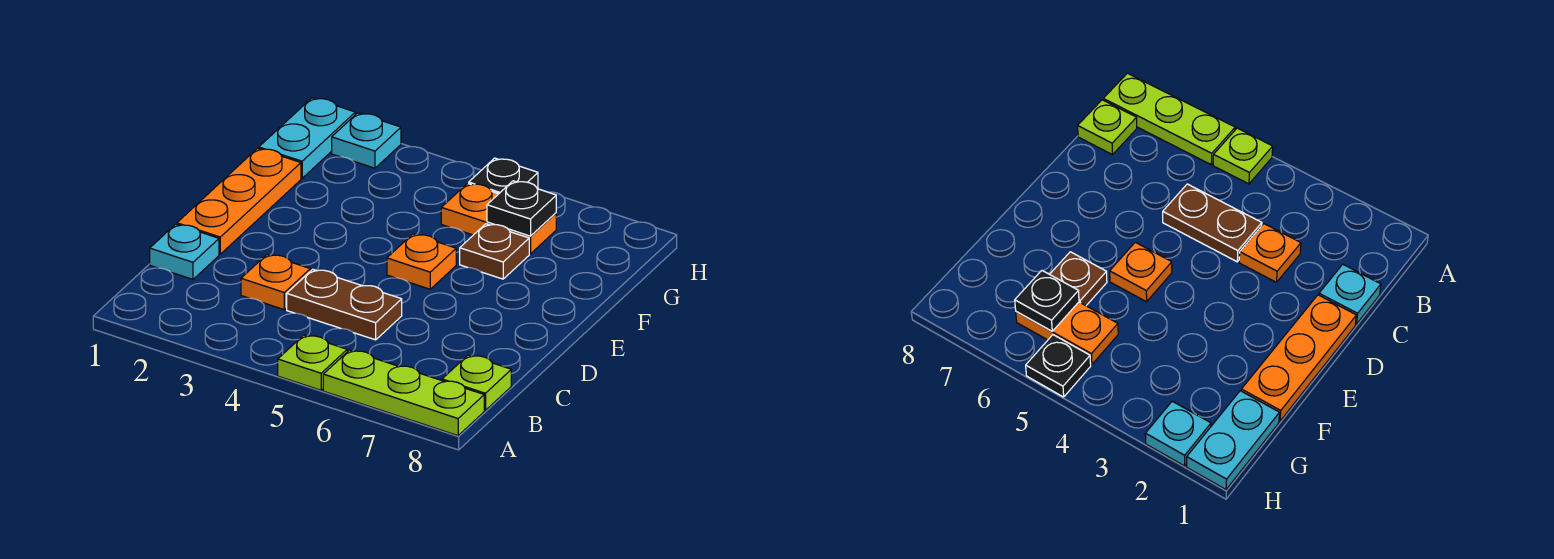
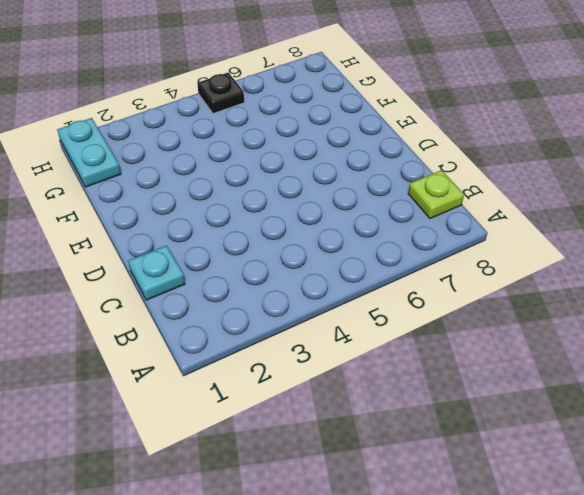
none -> lime plate A5 level 1
none -> lime plate A6:A8 level 1
none -> orange plate C3 level 1

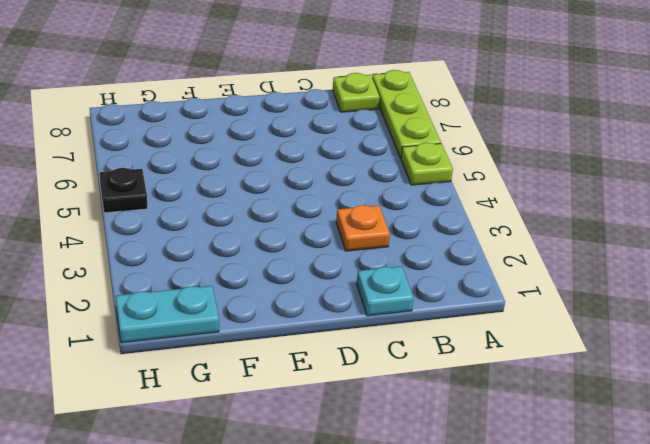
none -> brown plate C4:C5 level 1
none -> orange plate D1:F1 level 1
none -> orange plate E5 level 1

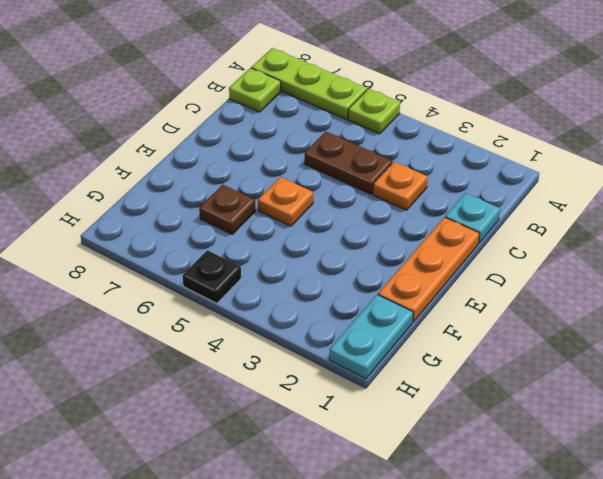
none -> orange plate G5:G6 level 1
none -> cyan plate H2 level 1
none -> black plate G6 level 2

